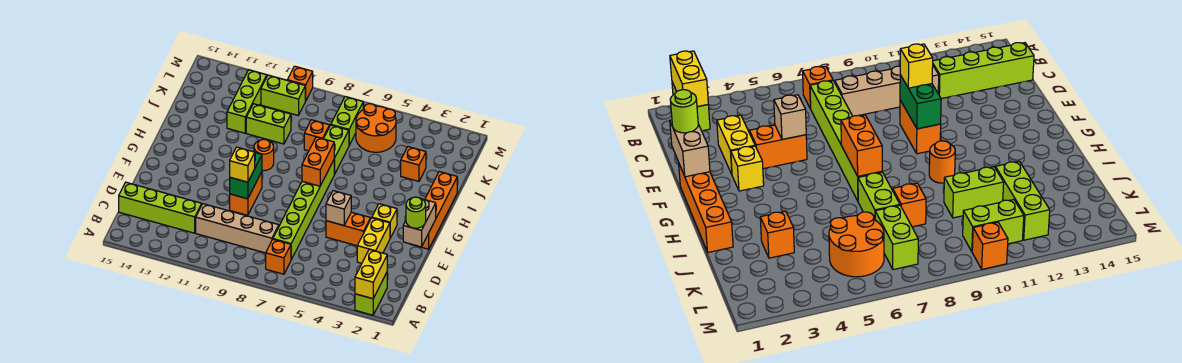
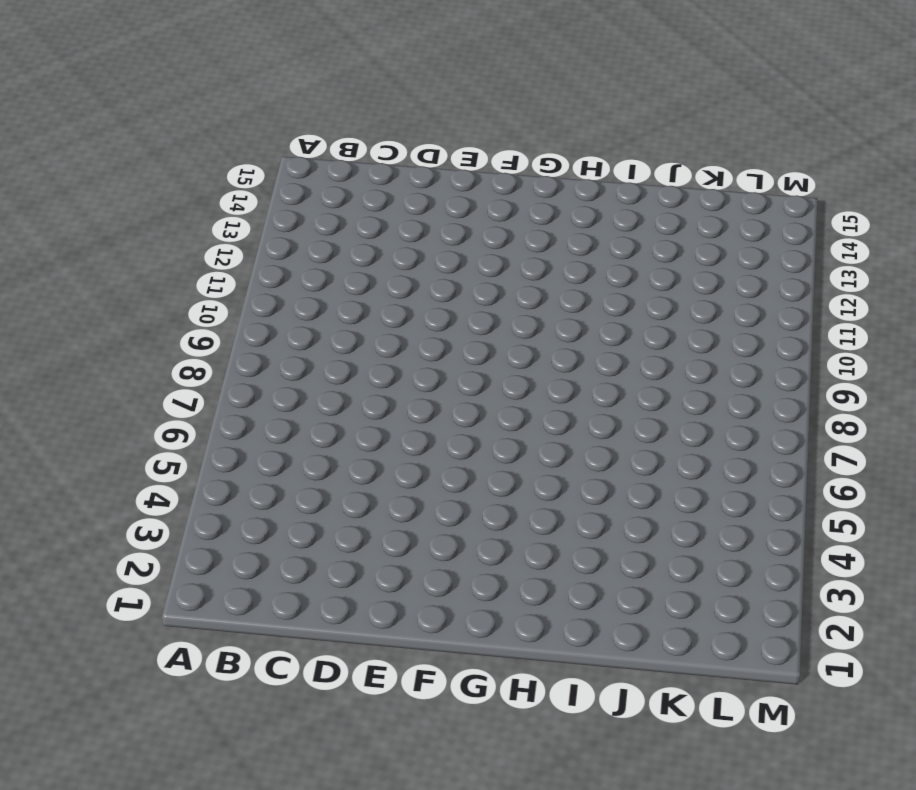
none -> lime brick A2:B2 level 1
none -> orange brick B7 level 1
none -> lime brick C7:H7 level 1

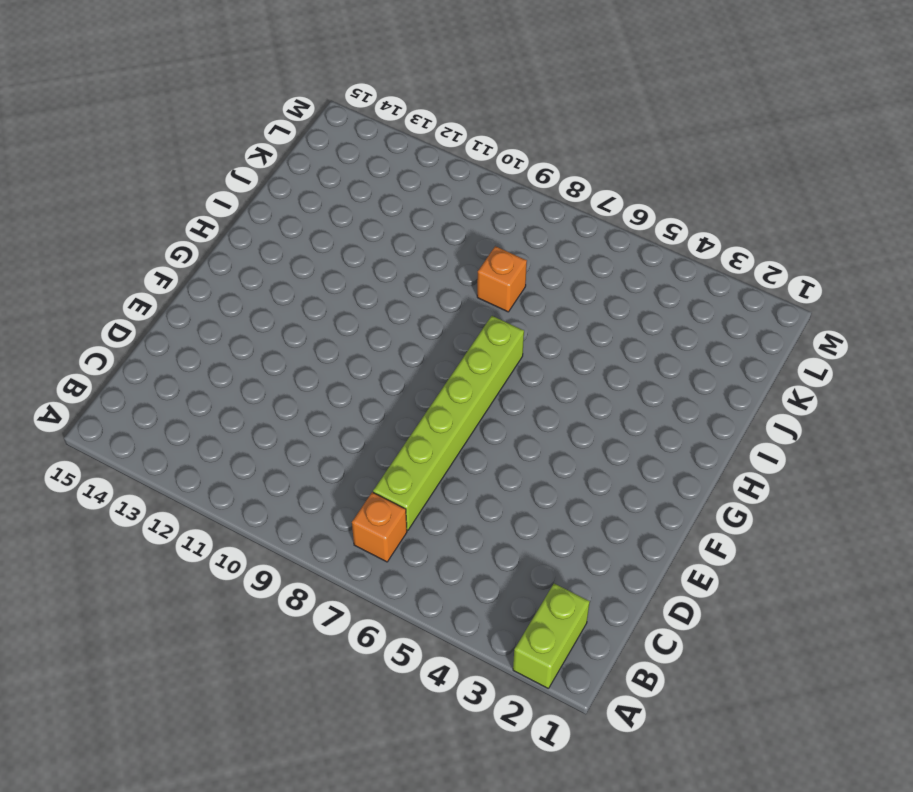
none -> tan brick C8:C11 level 1
none -> lime brick C12:C15 level 1
none -> yellow brick D3:E3 level 1

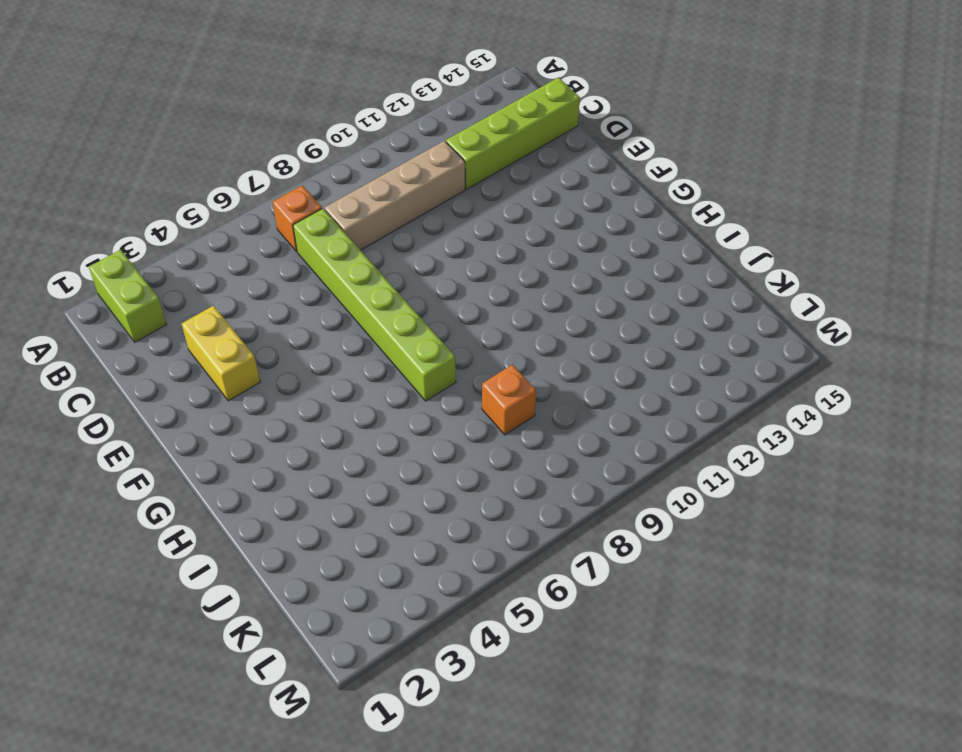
none -> orange brick E4:E5 level 1
none -> orange brick E10:F10 level 1
none -> orange brick F1:I1 level 1

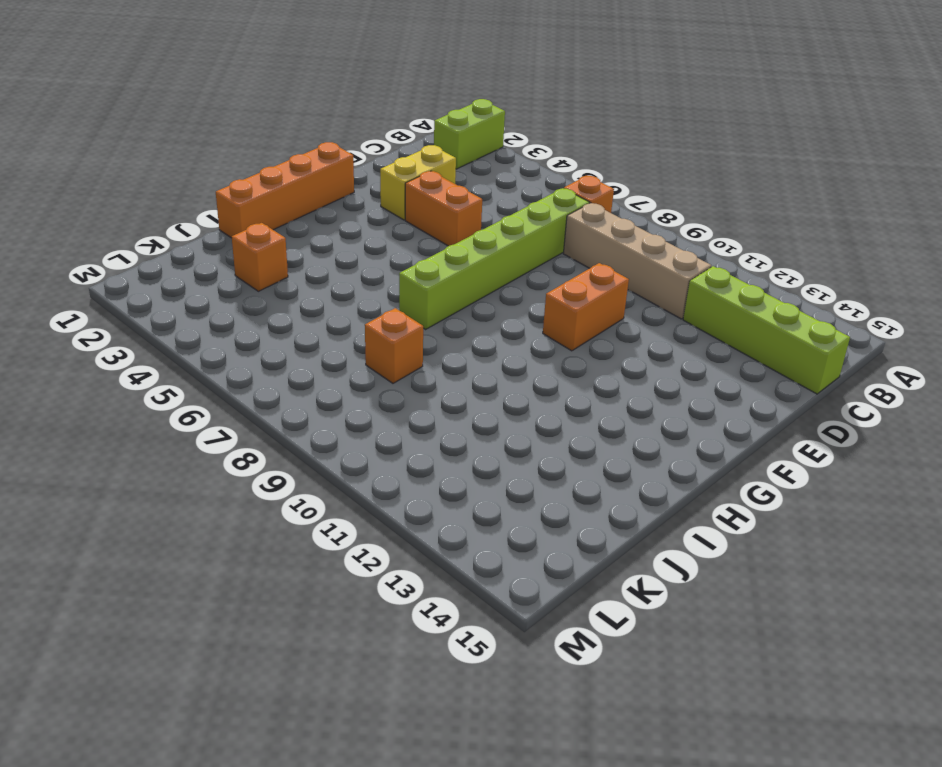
none -> yellow brick F3 level 1
none -> orange round brick H10 level 1
none -> lime brick I7:J7 level 1

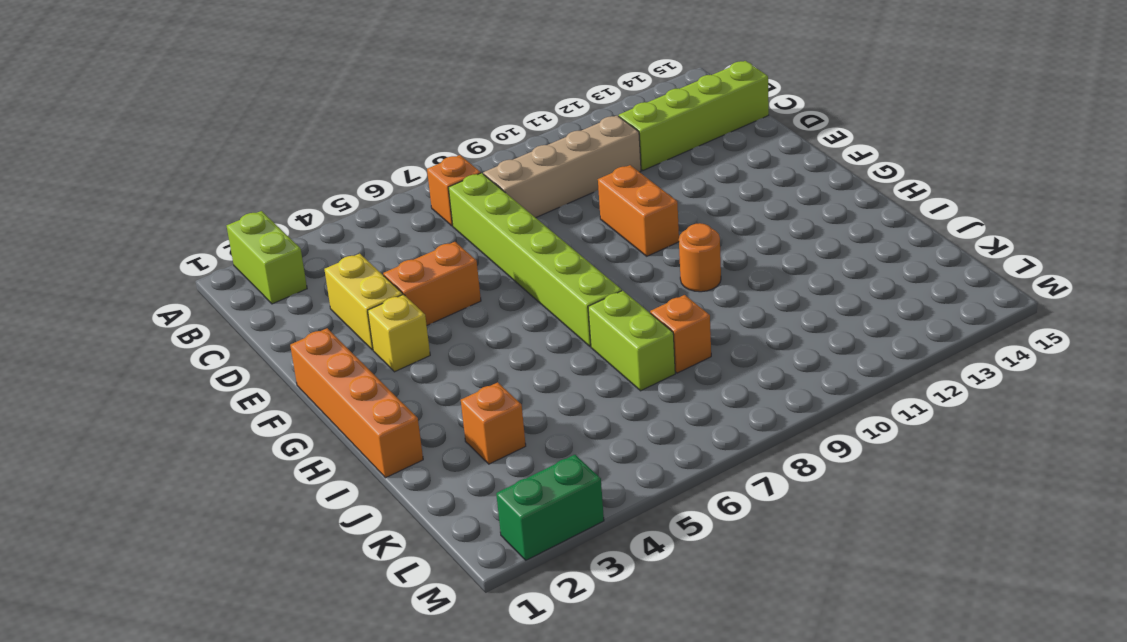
green brick M2:M3 level 1 -> green brick E10:F10 level 2
none -> lime brick J10:J11 level 1
none -> lime brick J12:L12 level 1
none -> orange round brick K5:L6 level 1

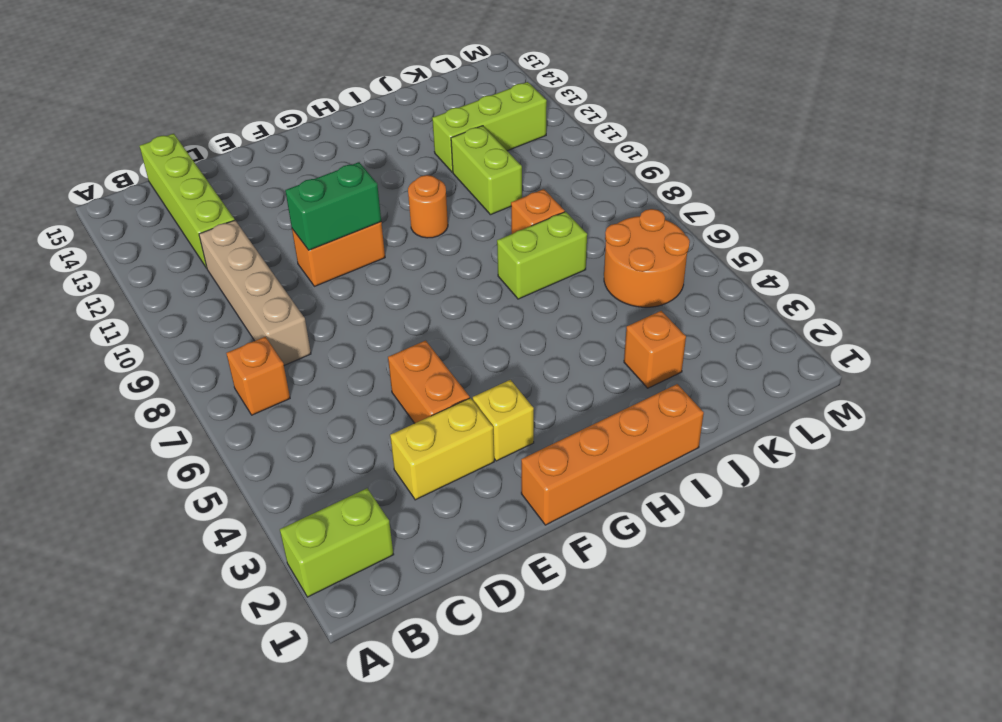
none -> lime brick C7:H7 level 1
none -> lime brick K7:L7 level 1
none -> lime brick L10:L11 level 1

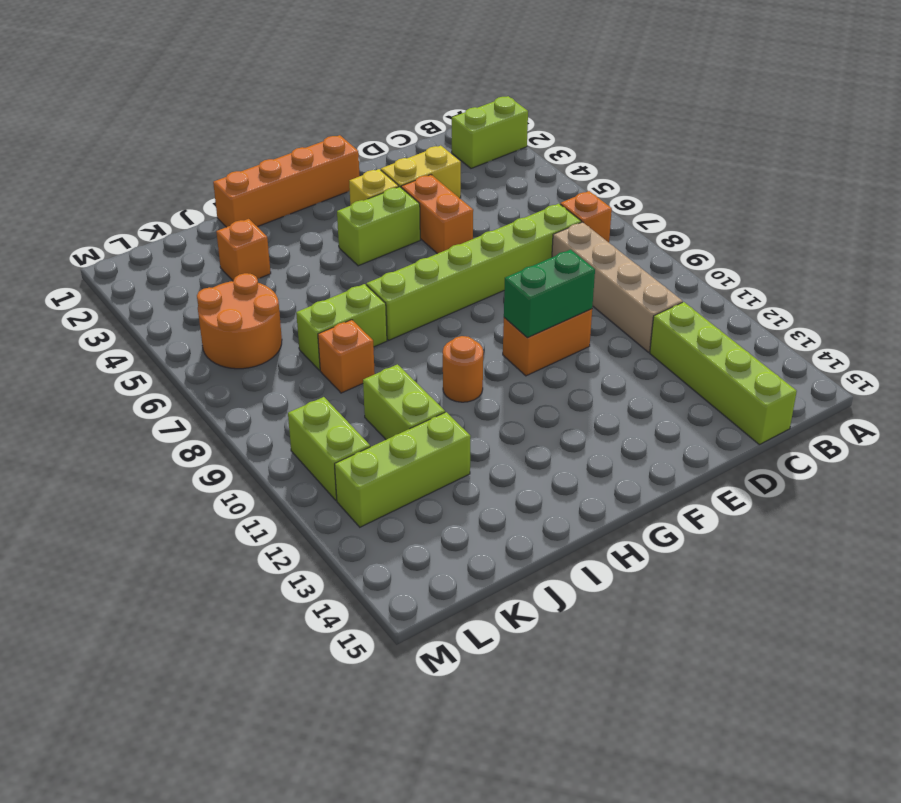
lime brick F4:G4 level 1 -> lime brick K7:L7 level 1
none -> orange brick M10 level 1
none -> yellow brick A2:B2 level 2
none -> tan brick E1:F1 level 2

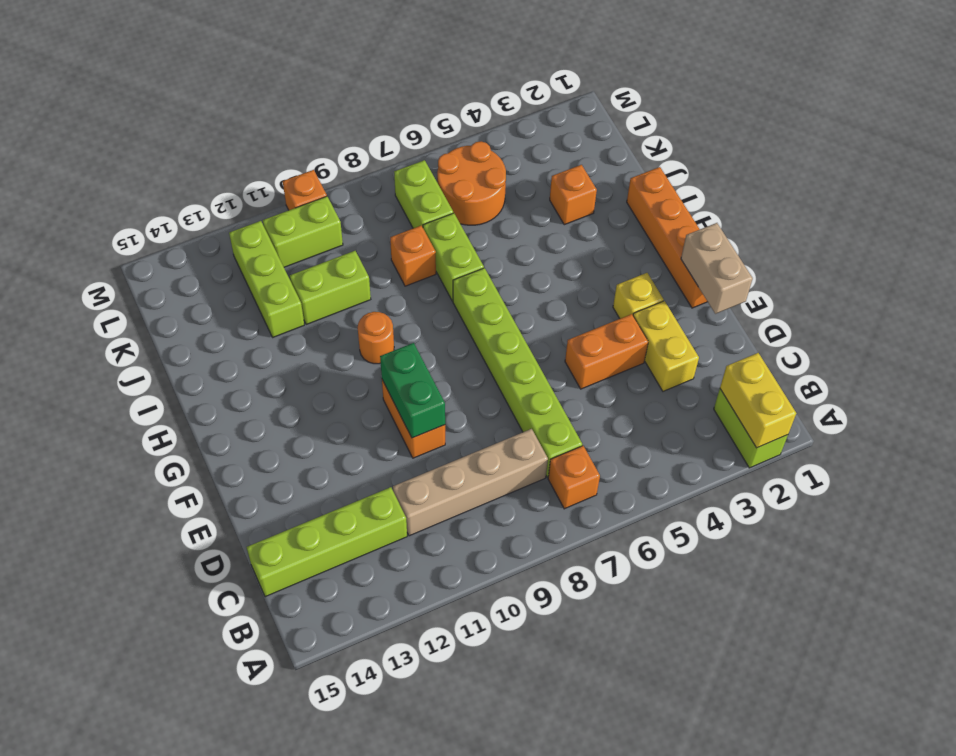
none -> tan brick E5 level 2
none -> orange brick G7:H7 level 2
none -> lime round brick E1 level 3

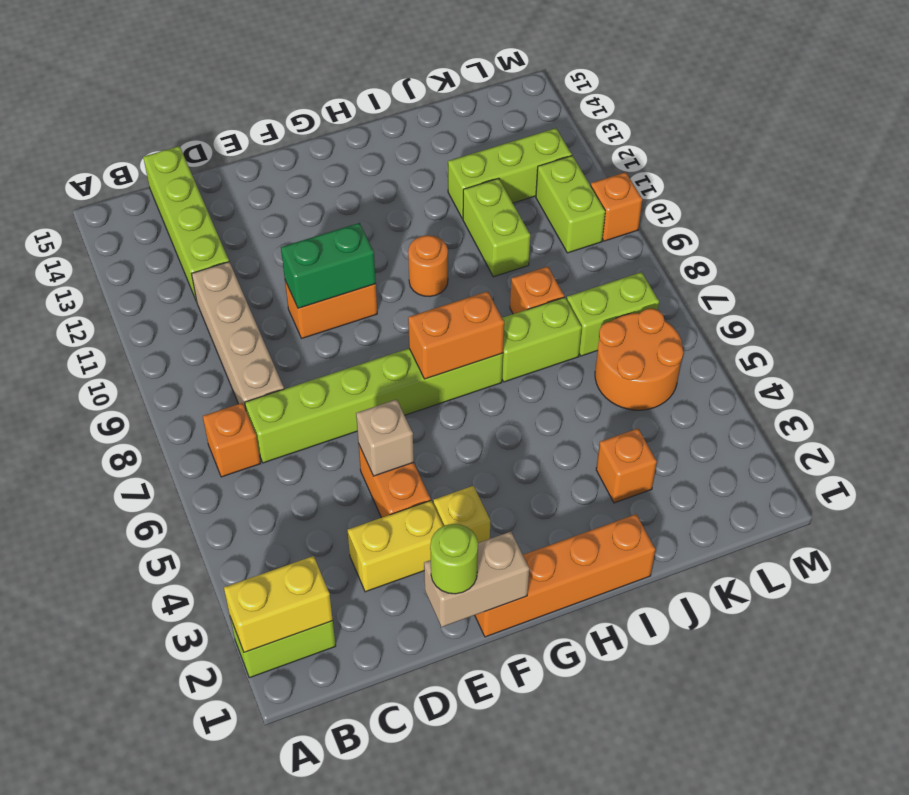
none -> yellow brick E10 level 3

